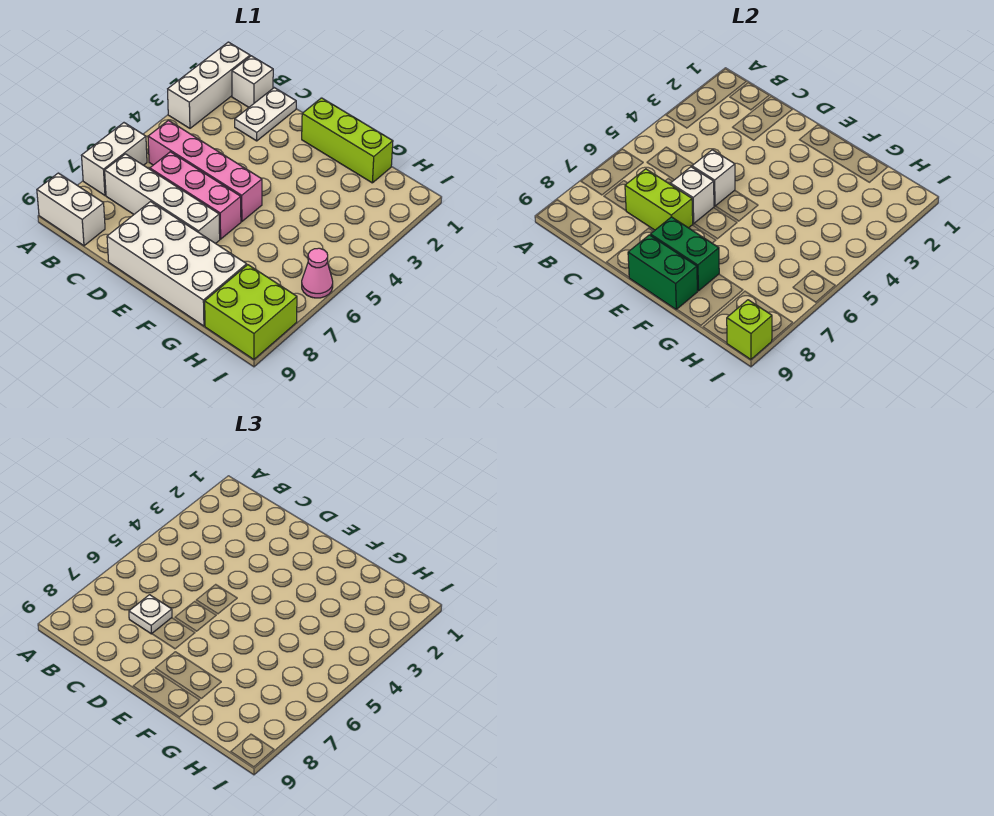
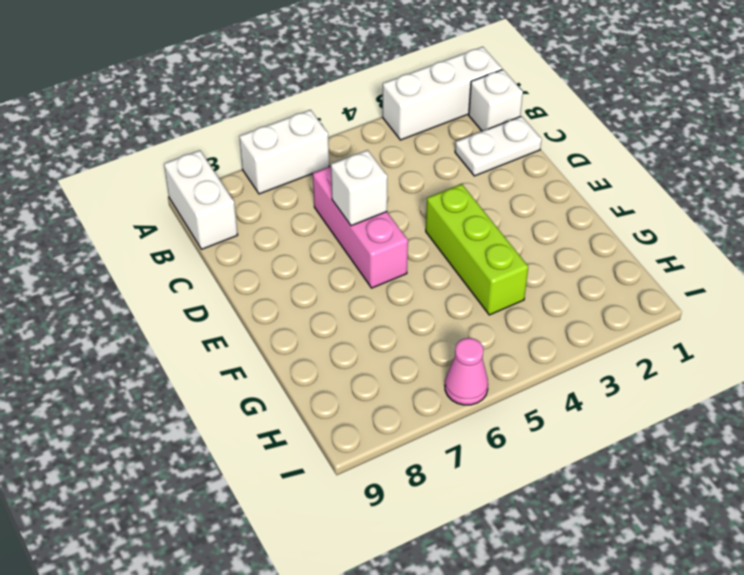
lime brick E4:G4 level 1 -> lime brick E1:G1 level 1
none -> pink brick B5:E5 level 1
none -> white brick B7:E7 level 1
none -> white brick D8:G9 level 1

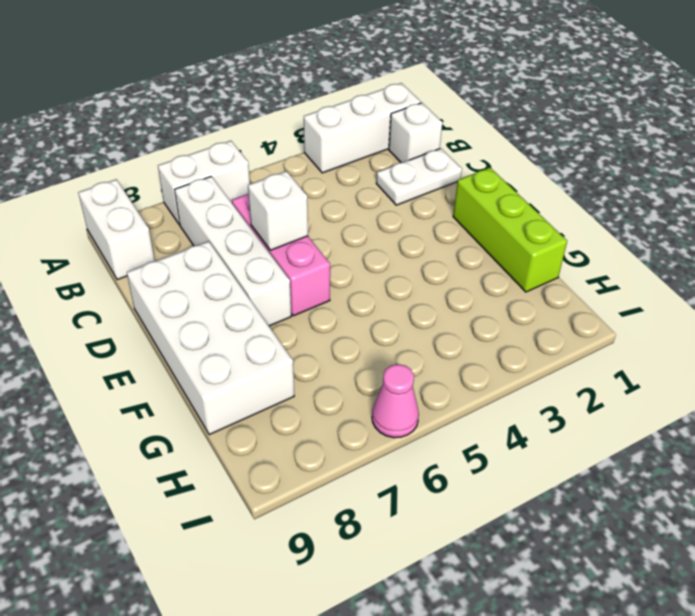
none -> pink brick B5:E5 level 1
none -> lime brick H8:I9 level 1
none -> lime brick C7:D7 level 2

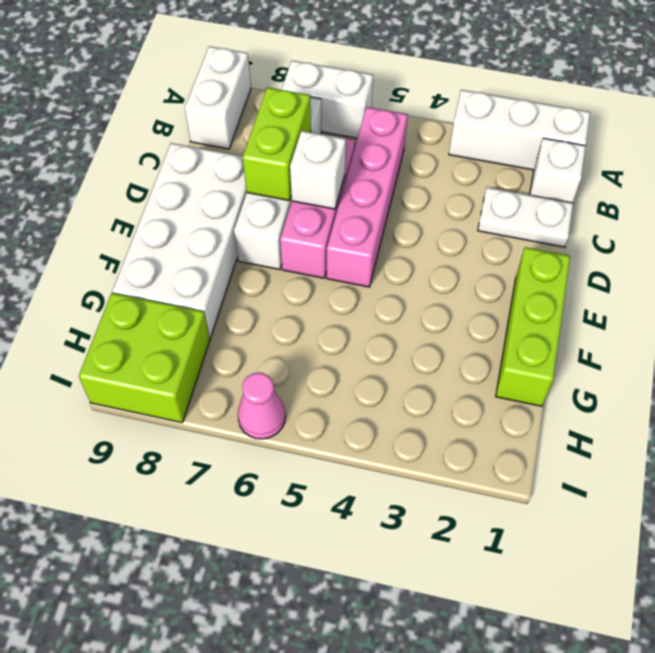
none -> white brick D5 level 2
none -> green brick E8:F8 level 2
none -> green brick E9:F9 level 2

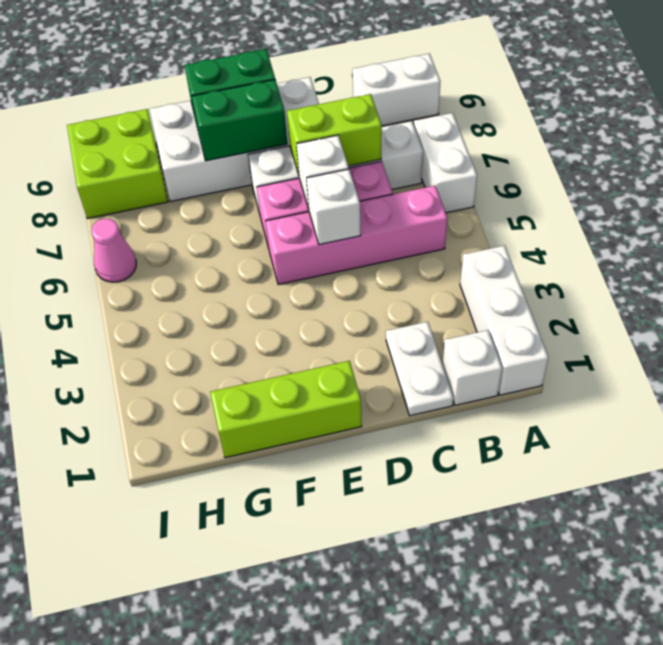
none -> lime brick I9 level 2
none -> white plate C7 level 3

